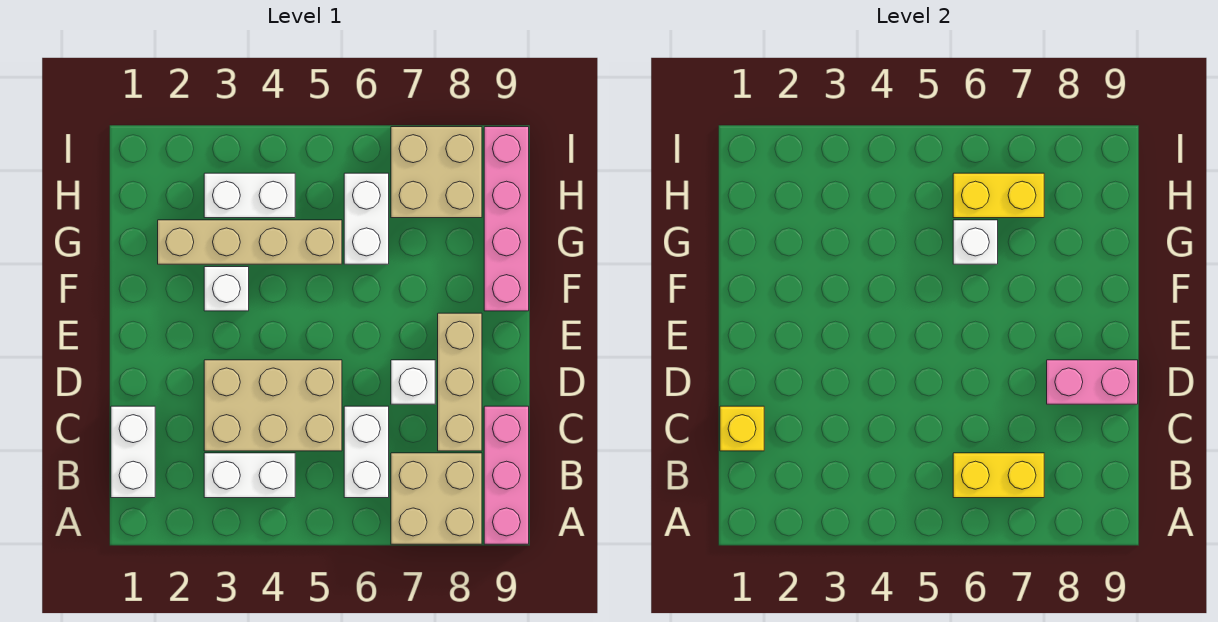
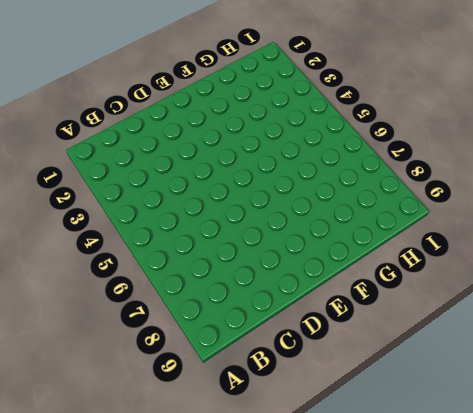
none -> tan brick A7:B8 level 1
none -> pink brick A9:C9 level 1
none -> white brick B1:C1 level 1

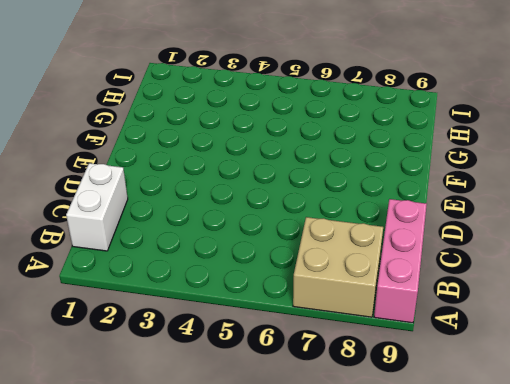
none -> white brick B3:B4 level 1
none -> white brick B6:C6 level 1
none -> tan brick C3:D5 level 1

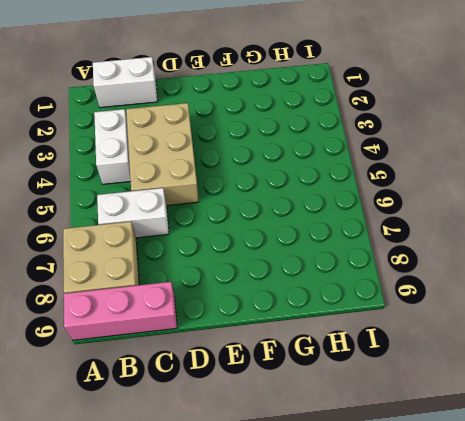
none -> tan brick C8:E8 level 1
none -> white brick D7 level 1
none -> white brick F3 level 1

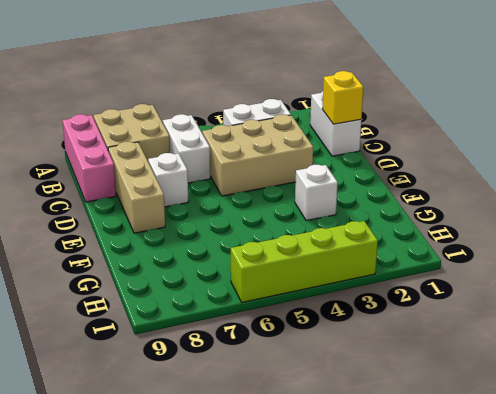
lime brick I3:I6 level 1 -> none
none -> pink brick F9:I9 level 1
none -> tan brick G2:G5 level 1
none -> white brick G6:H6 level 1

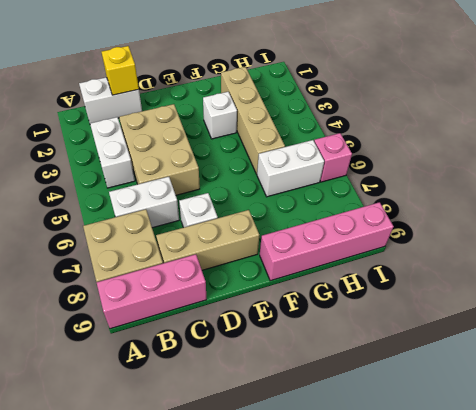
pink brick I6 level 1 -> none
none -> white brick H3:H4 level 1
none -> tan brick H7:I8 level 1
none -> yellow brick B6:B7 level 2

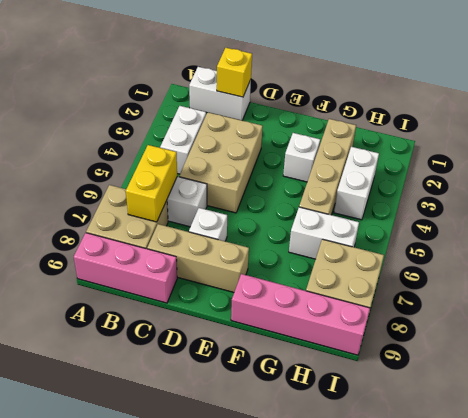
none -> pink brick D8:D9 level 2
none -> white brick G6 level 2
none -> yellow brick H6:H7 level 2

